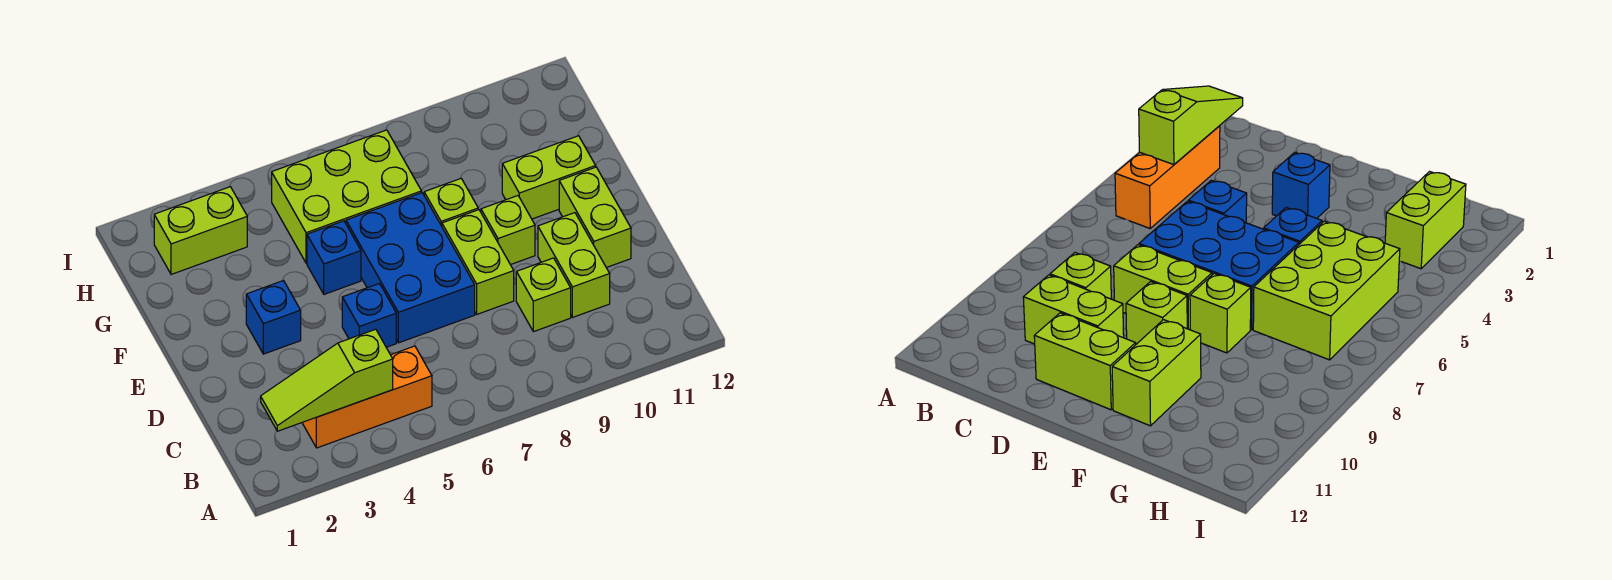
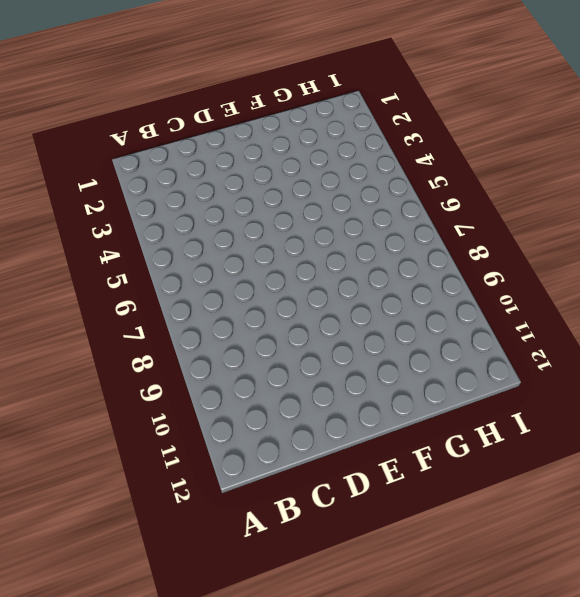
none -> orange brick B3:B5 level 1
none -> lime brick C9 level 1
none -> lime brick C10:D10 level 1

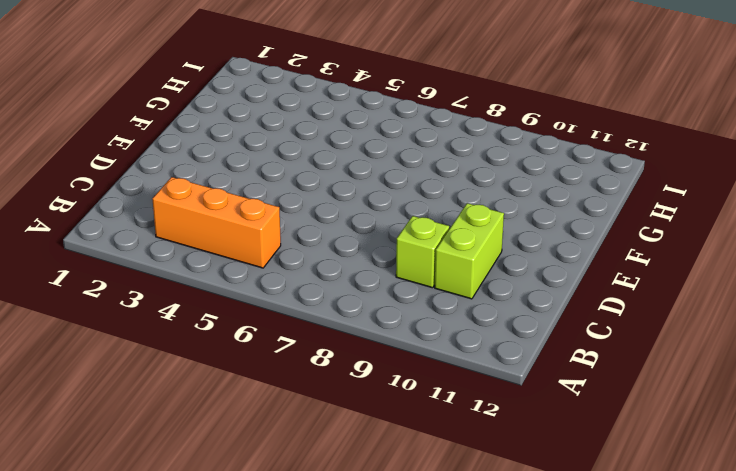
none -> blue brick D5 level 1
none -> blue brick D6:F7 level 1
none -> lime brick D8:E8 level 1

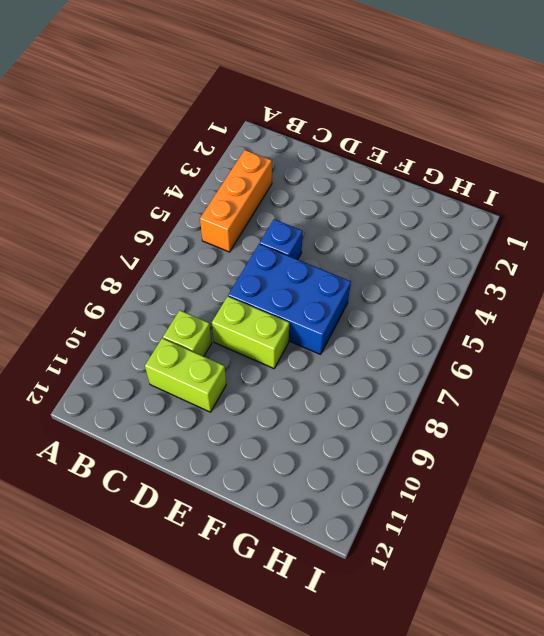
none -> lime brick D11:E11 level 1
none -> blue brick E3 level 1
none -> lime brick E9 level 1

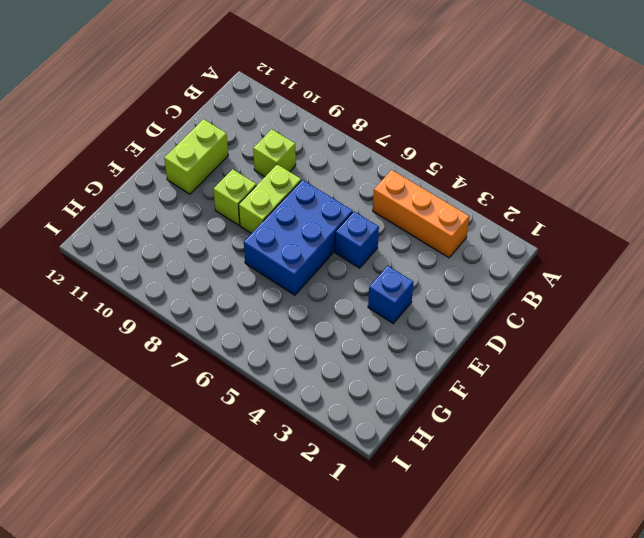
none -> lime brick C10:D10 level 1
none -> blue brick F5 level 1
none -> lime brick F8 level 1

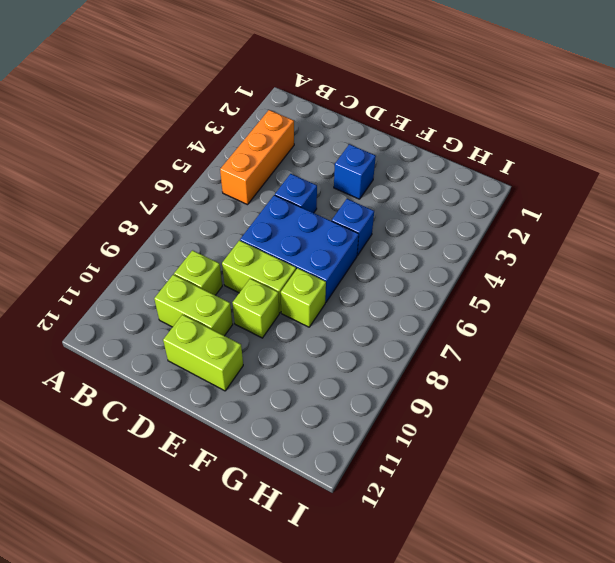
none -> lime brick F10:F11 level 1
none -> lime brick G5:H7 level 1
none -> lime brick H2:H3 level 1

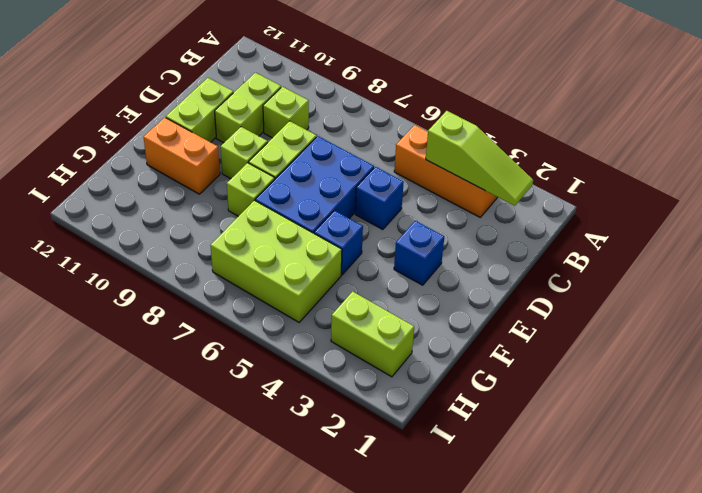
orange brick F10:F11 level 1 -> lime brick F10:F11 level 1

